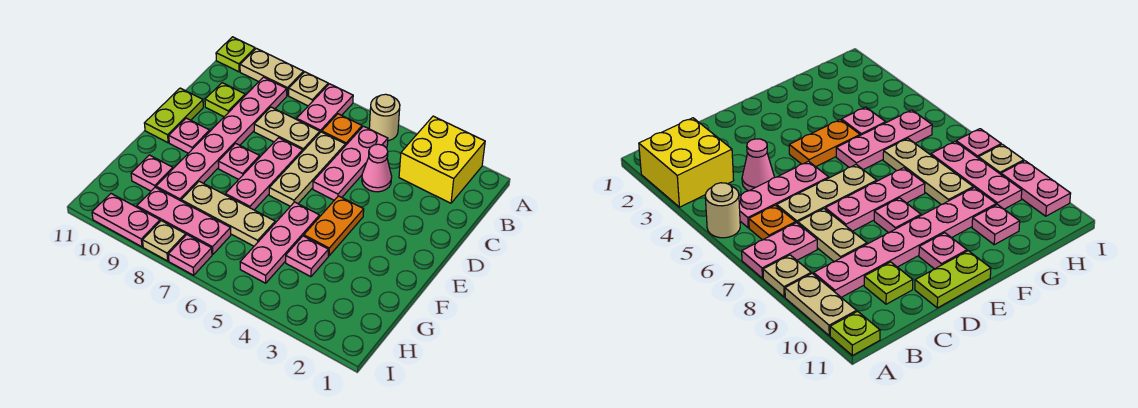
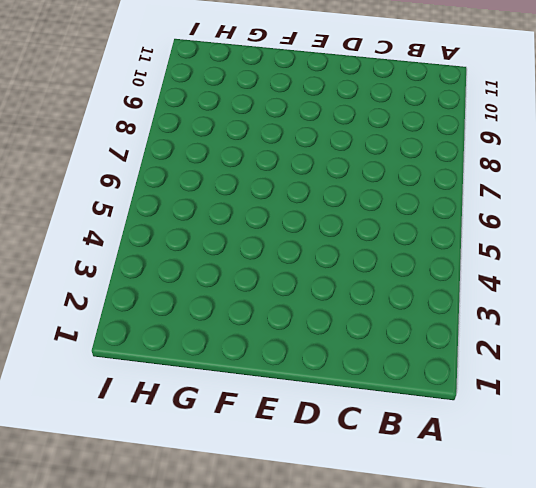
none -> yellow brick A2:B3 level 1
none -> tan round brick A5 level 1
none -> pink plate A7:B7 level 1

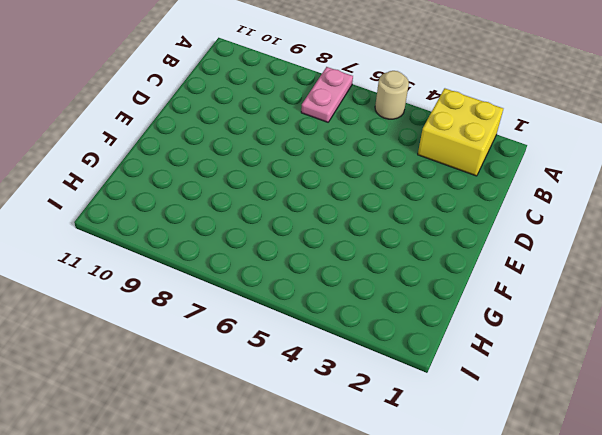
none -> tan plate A8 level 1
none -> tan plate A9:A10 level 1
none -> lime plate A11 level 1

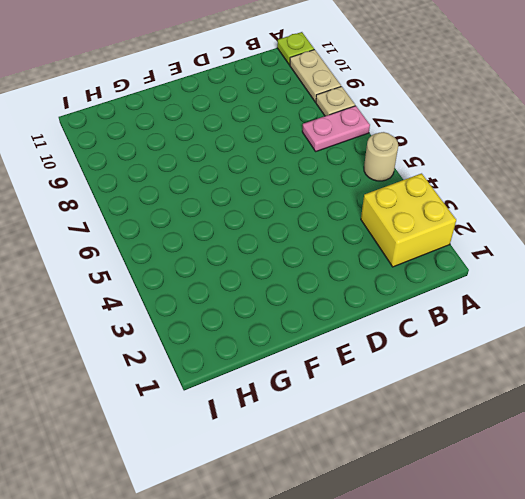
none -> pink plate B5:D5 level 1
none -> orange plate B6 level 1
none -> pink plate B9:G9 level 1

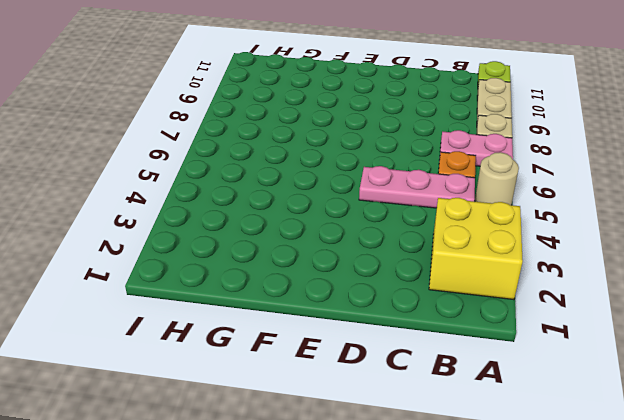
none -> pink plate B9:G9 level 1
none -> pink cone C4 level 1
none -> tan plate C6:E6 level 1

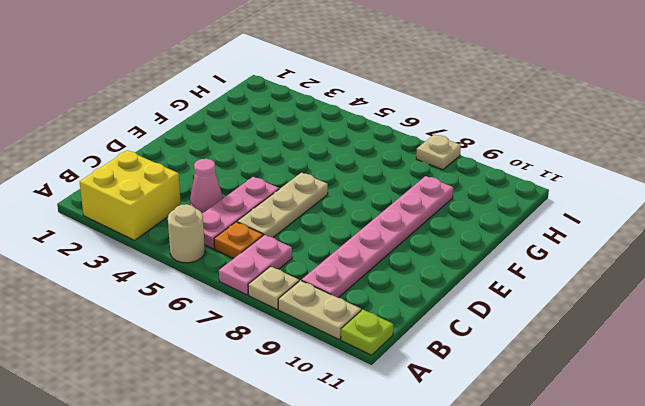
none -> tan plate C7:C8 level 1
none -> lime plate C10 level 1
none -> pink plate D7:F7 level 1

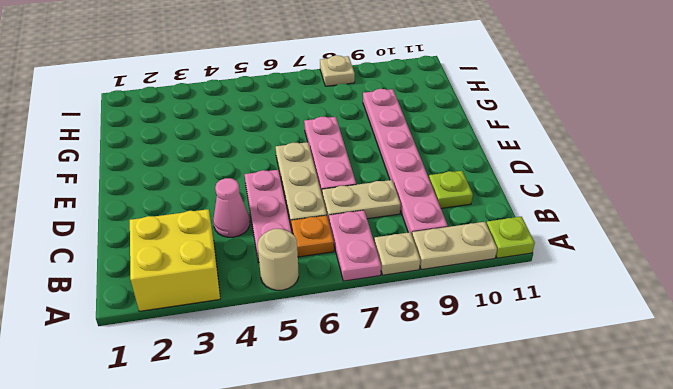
none -> lime plate D11:E11 level 1
none -> orange plate E4:F4 level 1
none -> pink plate E8 level 1

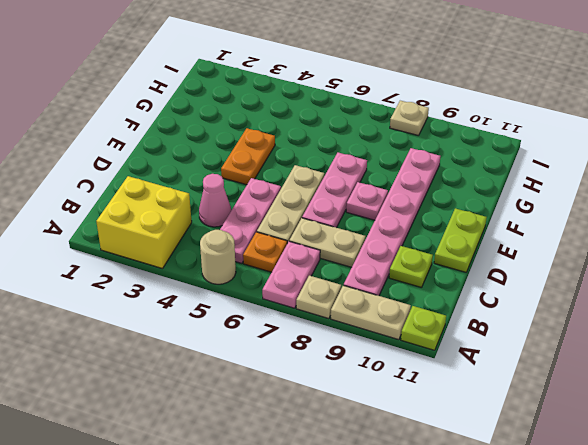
none -> pink plate E10 level 1
none -> pink plate F5:H5 level 1
none -> pink plate G4 level 1

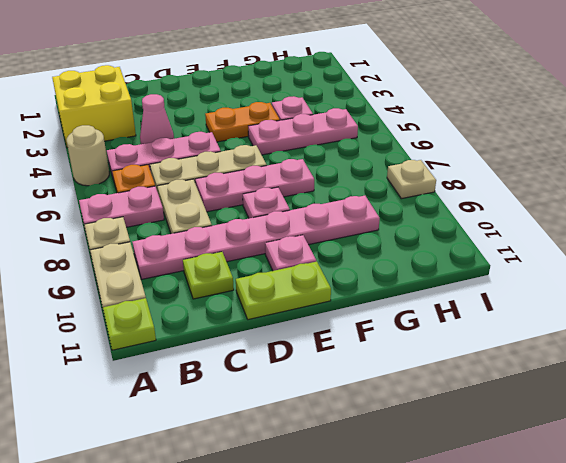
none -> tan plate G6:G8 level 1
none -> pink plate G10 level 1
none -> pink plate H7:H9 level 1

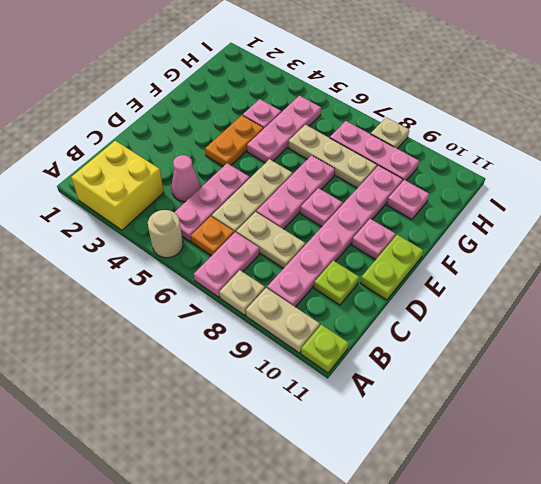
none -> pink plate I7 level 1
none -> pink plate I9:I10 level 1

